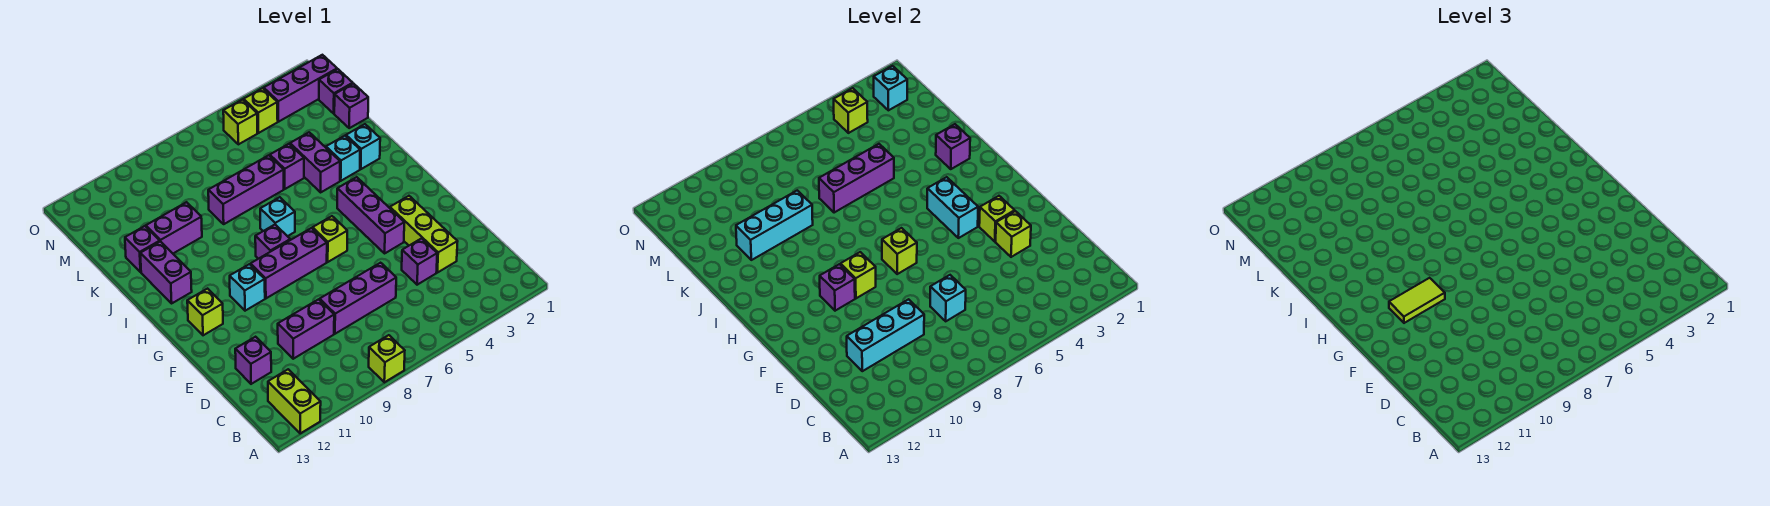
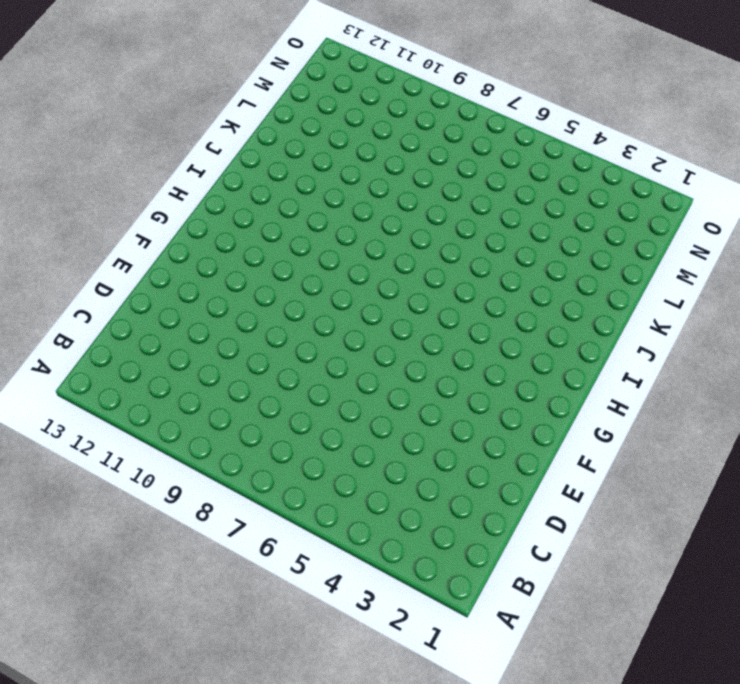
none -> lime brick A8 level 1
none -> lime brick A12:B12 level 1
none -> lime brick D3:F3 level 1
none -> purple brick D4 level 1

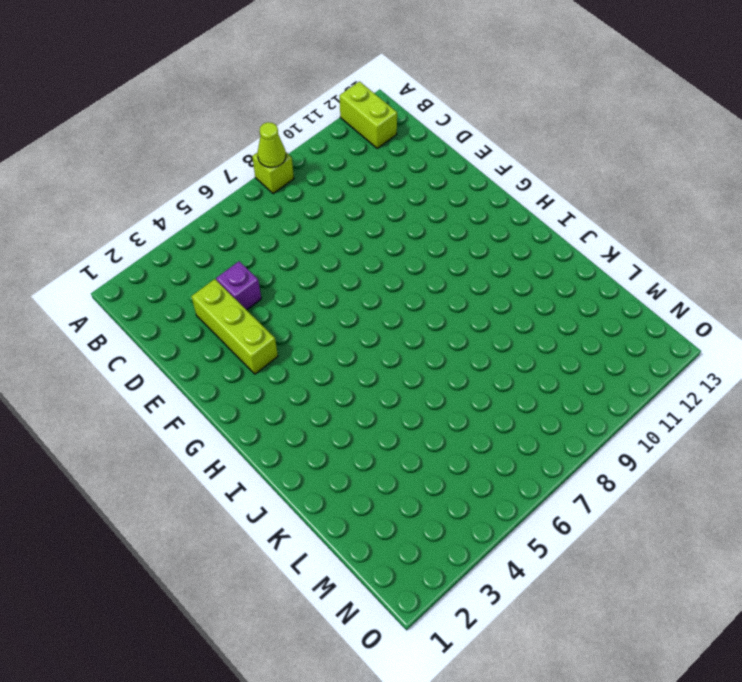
lime cone A8 level 2 -> none
none -> purple brick D6:D8 level 1
none -> purple brick D9:D10 level 1
none -> purple brick D12 level 1
none -> purple brick F4:H4 level 1

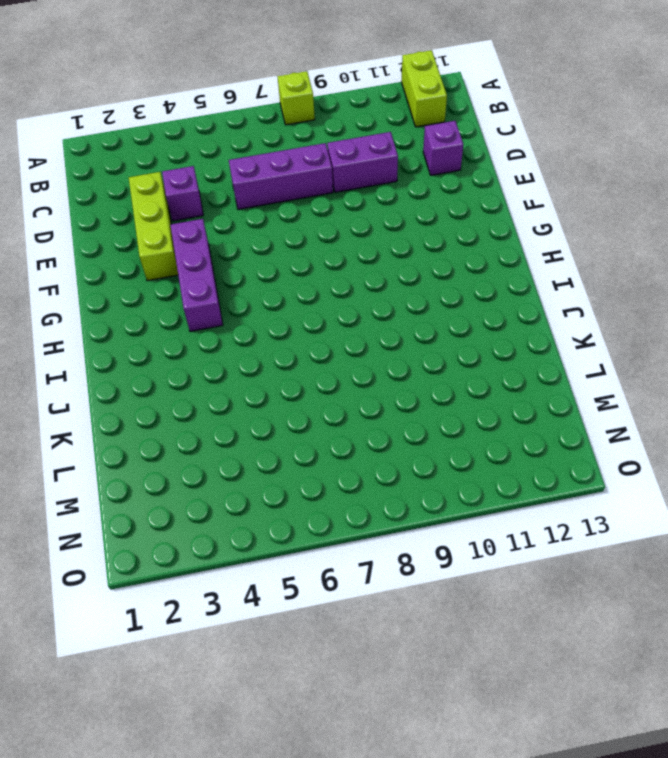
none -> lime brick G6 level 1
none -> purple brick G7:G9 level 1
none -> cyan brick G10 level 1
none -> lime brick G12 level 1

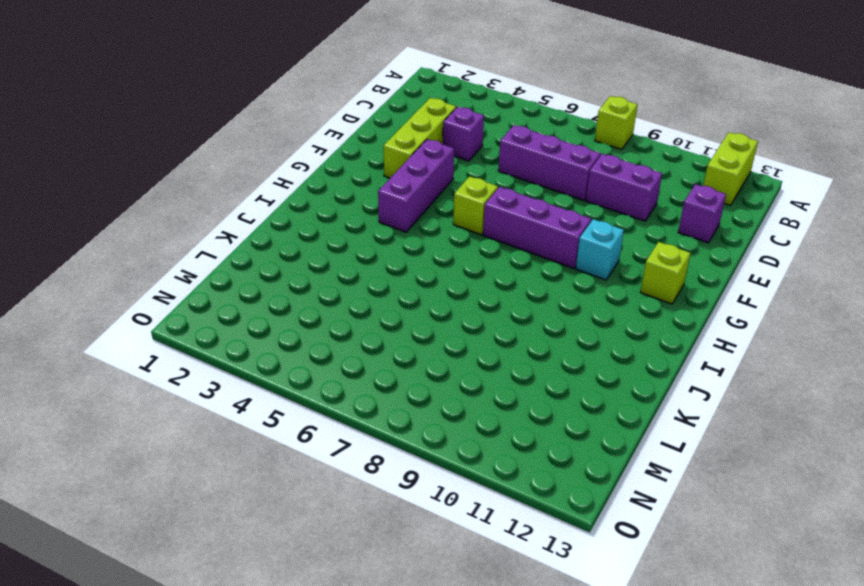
none -> purple brick H8 level 1
none -> cyan brick I7 level 1
none -> purple brick I12:J12 level 1
none -> cyan brick J2 level 1

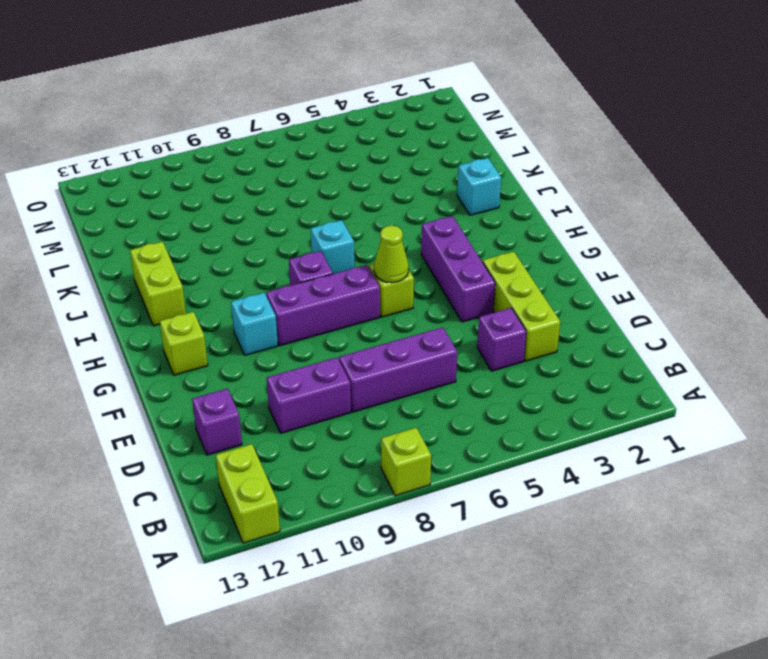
lime cone G6 level 2 -> none
lime brick I12:J12 level 1 -> purple brick I12:J12 level 1
none -> cyan brick J3 level 1
none -> purple brick J4:K4 level 1
none -> purple brick K5 level 1
none -> purple brick K6:K8 level 1

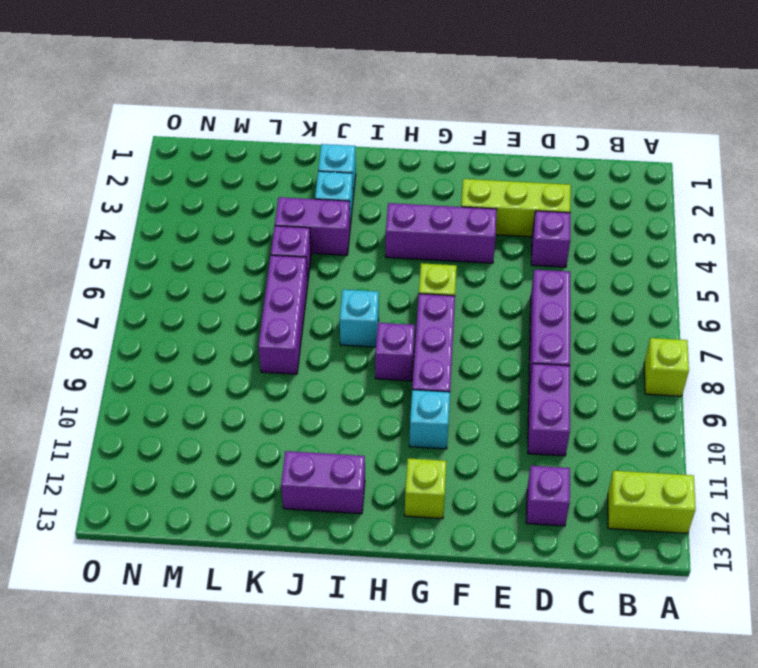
none -> purple brick K10:K11 level 1
none -> purple brick K12 level 1
none -> purple brick L1 level 1
none -> purple brick M1 level 1

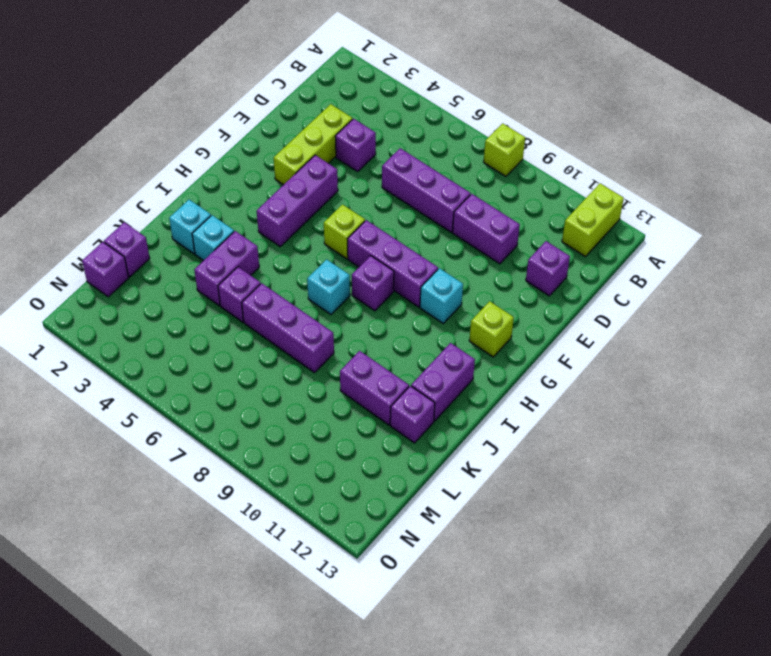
none -> purple brick N1:N3 level 1
none -> lime brick N4 level 1
none -> lime brick N5 level 1
none -> cyan brick D7 level 2

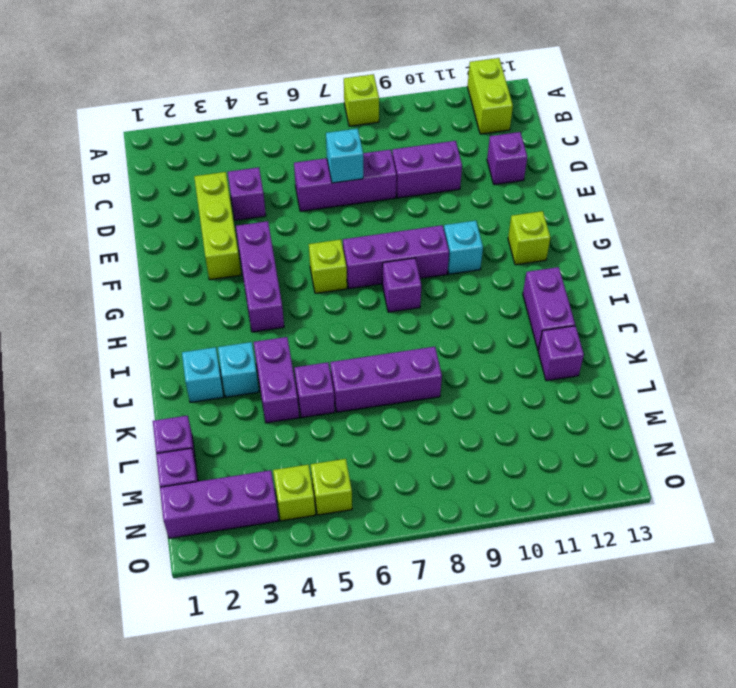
none -> cyan brick I7 level 1
none -> purple brick K10:K11 level 1
none -> cyan brick D9:D11 level 2
none -> lime brick E3 level 2

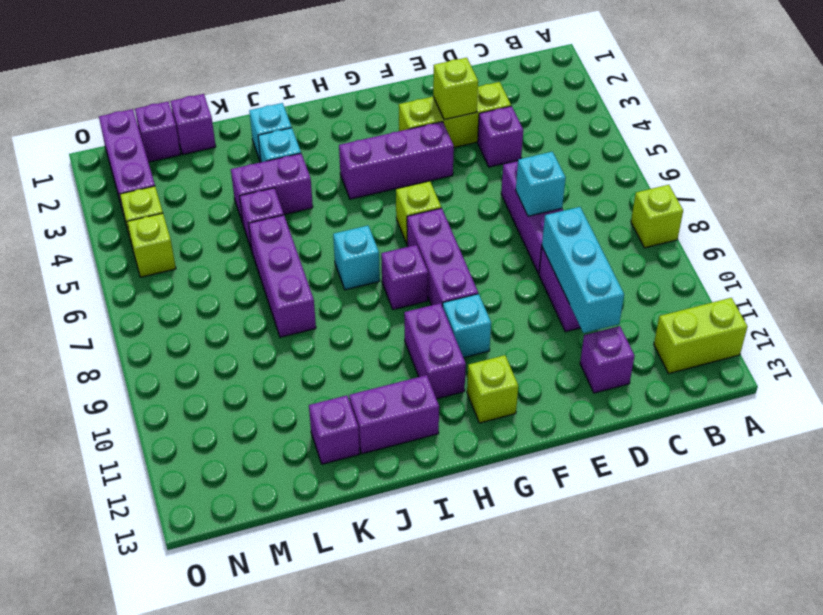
purple brick H10:H11 level 1 -> purple brick K10:K11 level 1
none -> lime brick F3 level 2
none -> cyan brick G4:H4 level 2
none -> lime brick G7 level 2
none -> lime brick G9 level 2

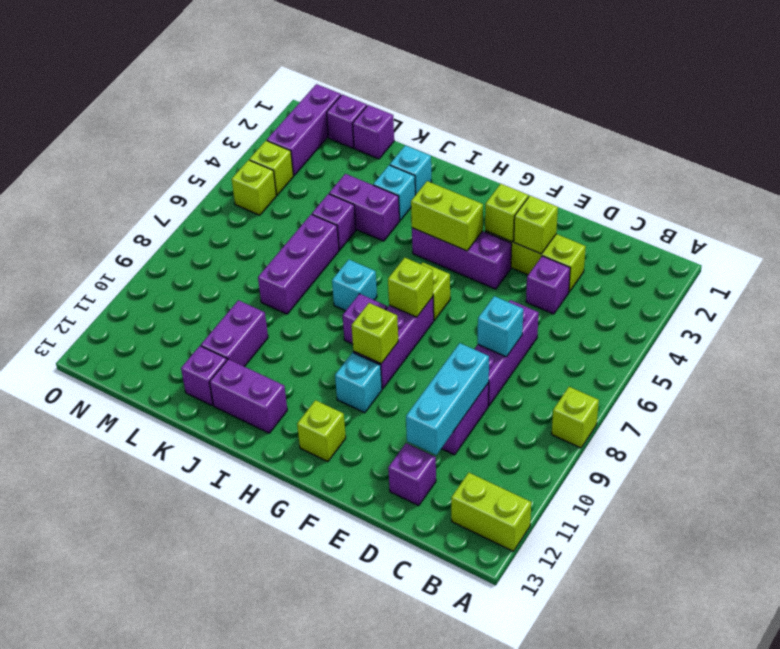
lime brick G4:H4 level 2 -> cyan brick G4:H4 level 2
none -> purple brick G10 level 2
none -> purple brick J2 level 2
none -> purple brick K5:K7 level 2
none -> cyan brick K9:K11 level 2

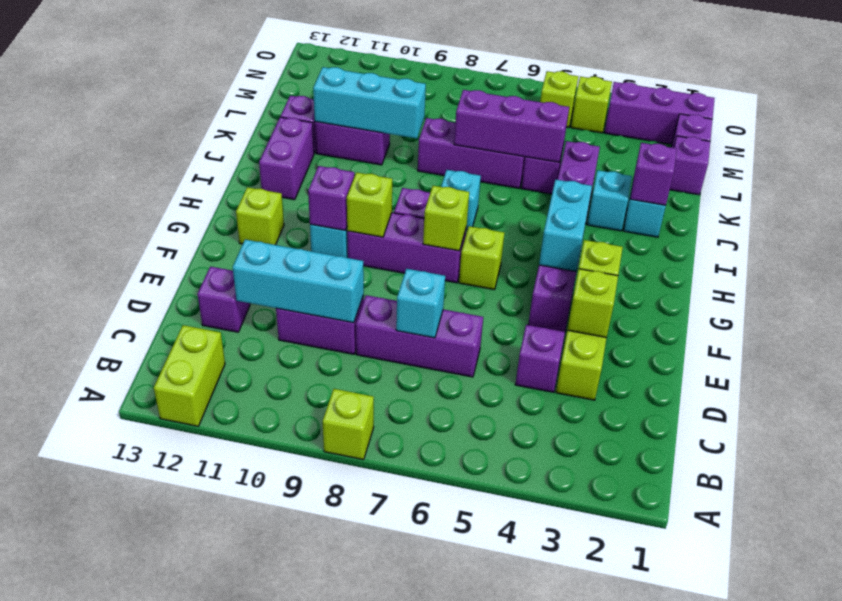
none -> cyan brick N2 level 2
none -> lime brick N4 level 2
none -> lime tile G10:G11 level 3

